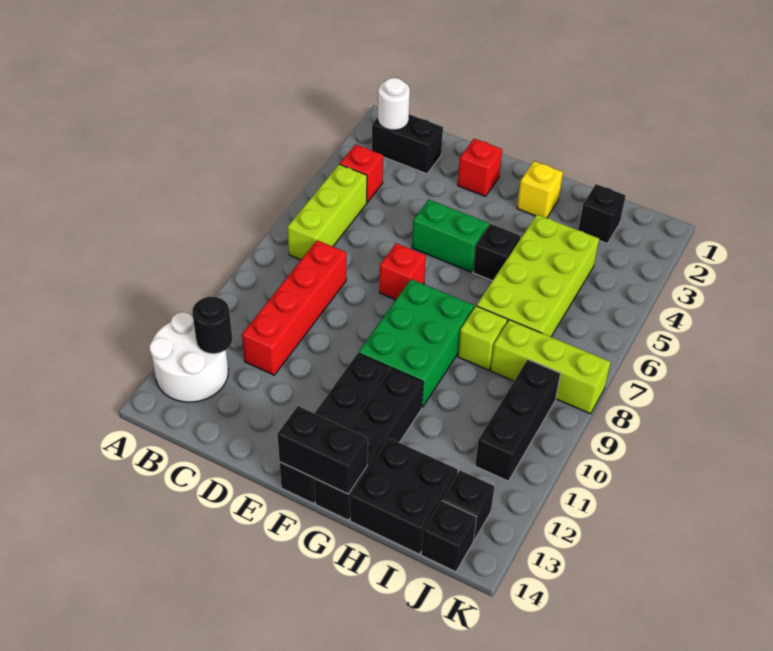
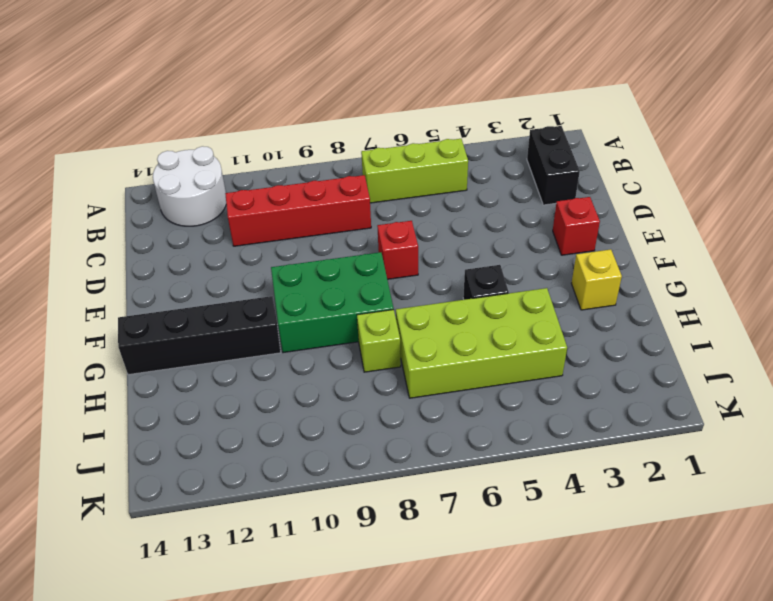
none -> red brick B4 level 1
none -> green brick E5:F5 level 1
none -> black brick F11:F14 level 1

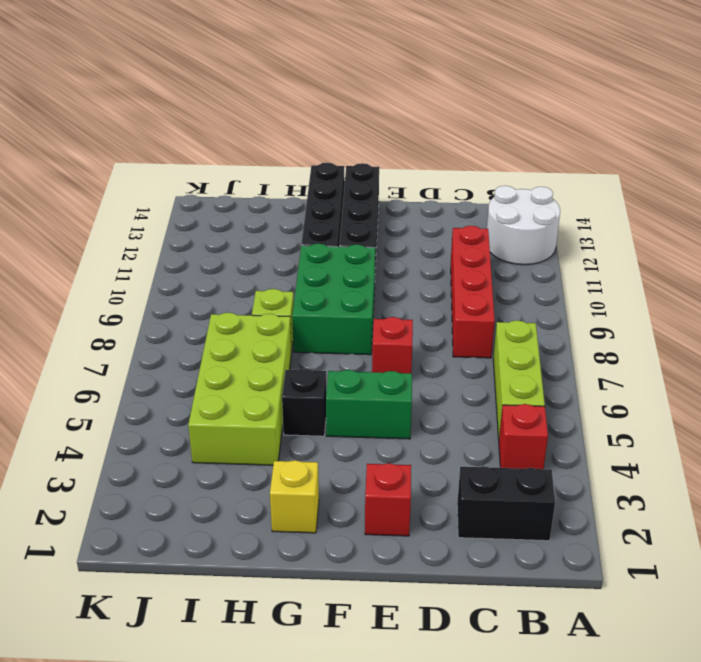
none -> black brick H13:I14 level 1
none -> black brick I2 level 1
none -> lime brick I8:K8 level 1

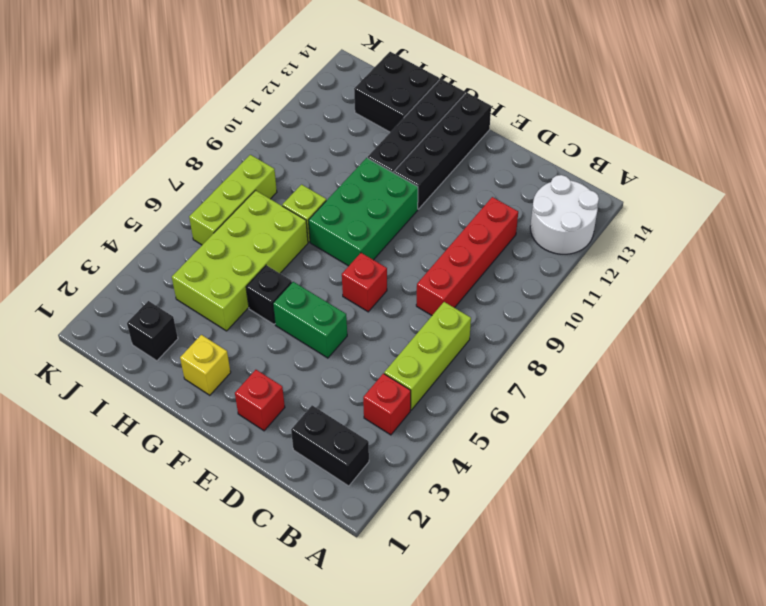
lime brick J6:J8 level 1 -> lime brick I8:K8 level 1
none -> black brick J9:J11 level 1
none -> black brick J13 level 1
none -> black brick J14 level 1

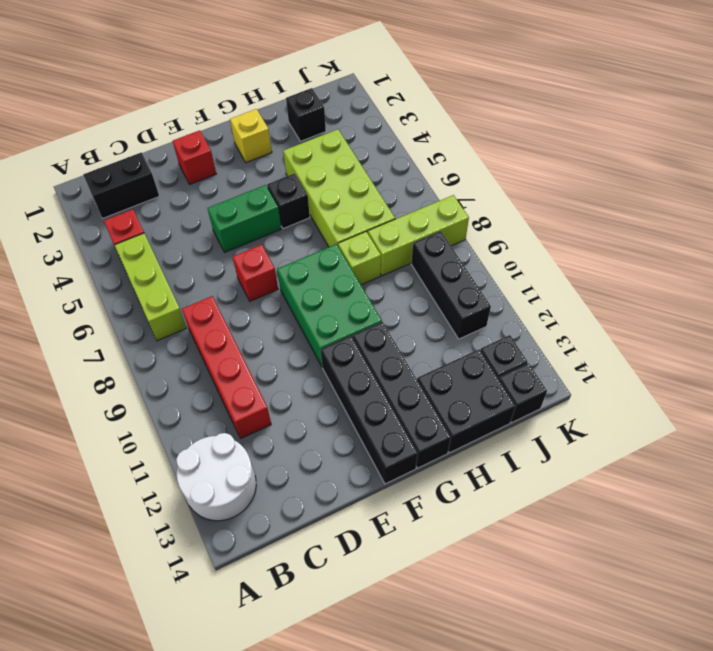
none -> white round brick B2 level 2
none -> black round brick B12 level 2
none -> black brick F14:G14 level 2

